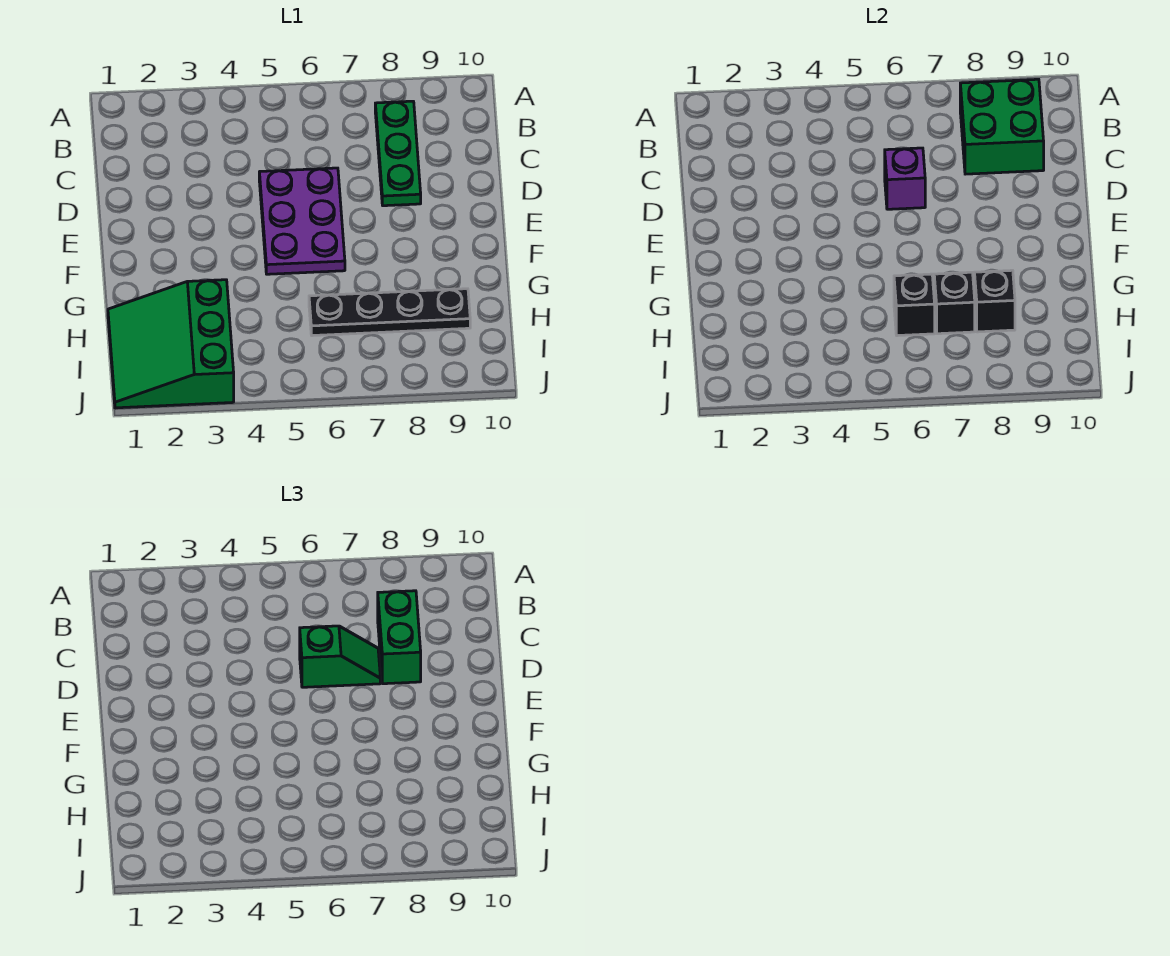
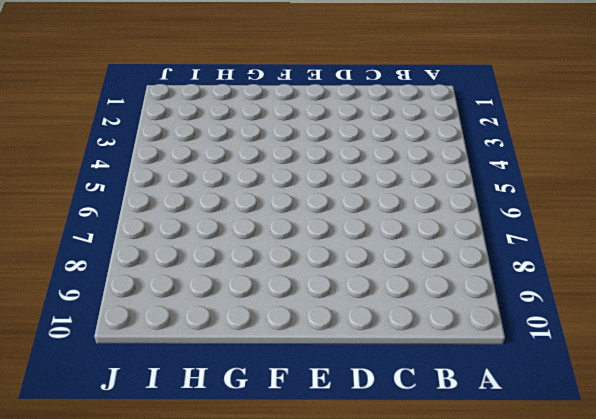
none -> green plate B8:D8 level 1
none -> purple plate D5:F6 level 1

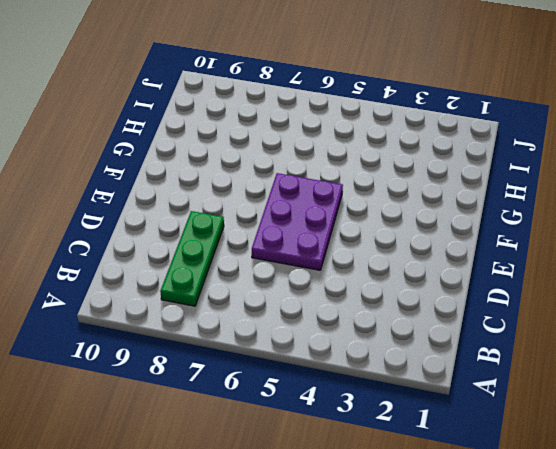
none -> green slope H1:J3 level 1 top 3
none -> black plate H6:H9 level 1

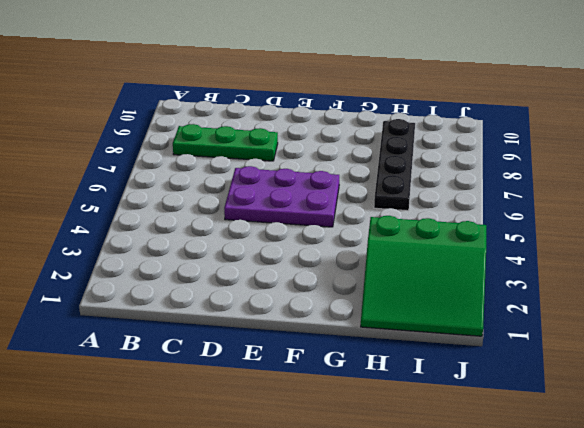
none -> green brick B8:C9 level 2
none -> purple brick D6 level 2

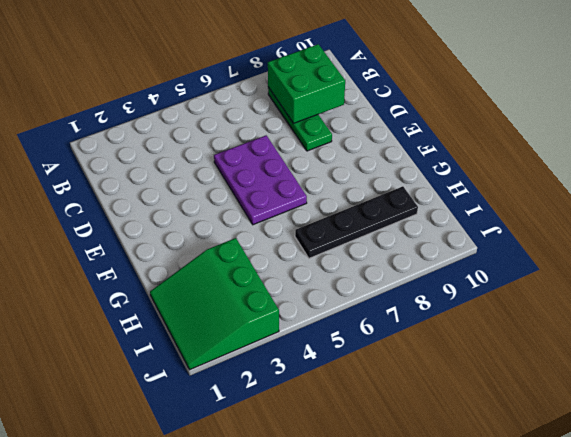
none -> purple brick D6 level 2
none -> black brick H6 level 2

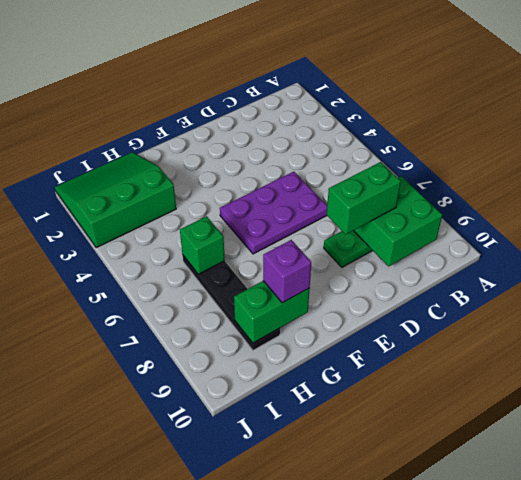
green brick G9:H9 level 2 -> none
purple brick G9 level 3 -> purple brick D6 level 2
green brick H6 level 2 -> black brick H6 level 2
none -> black brick H7 level 2
none -> black brick H8 level 2

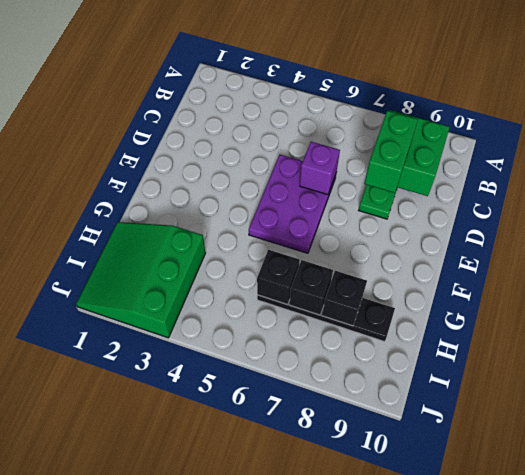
none -> green slope D6:D7 level 3 top 6

